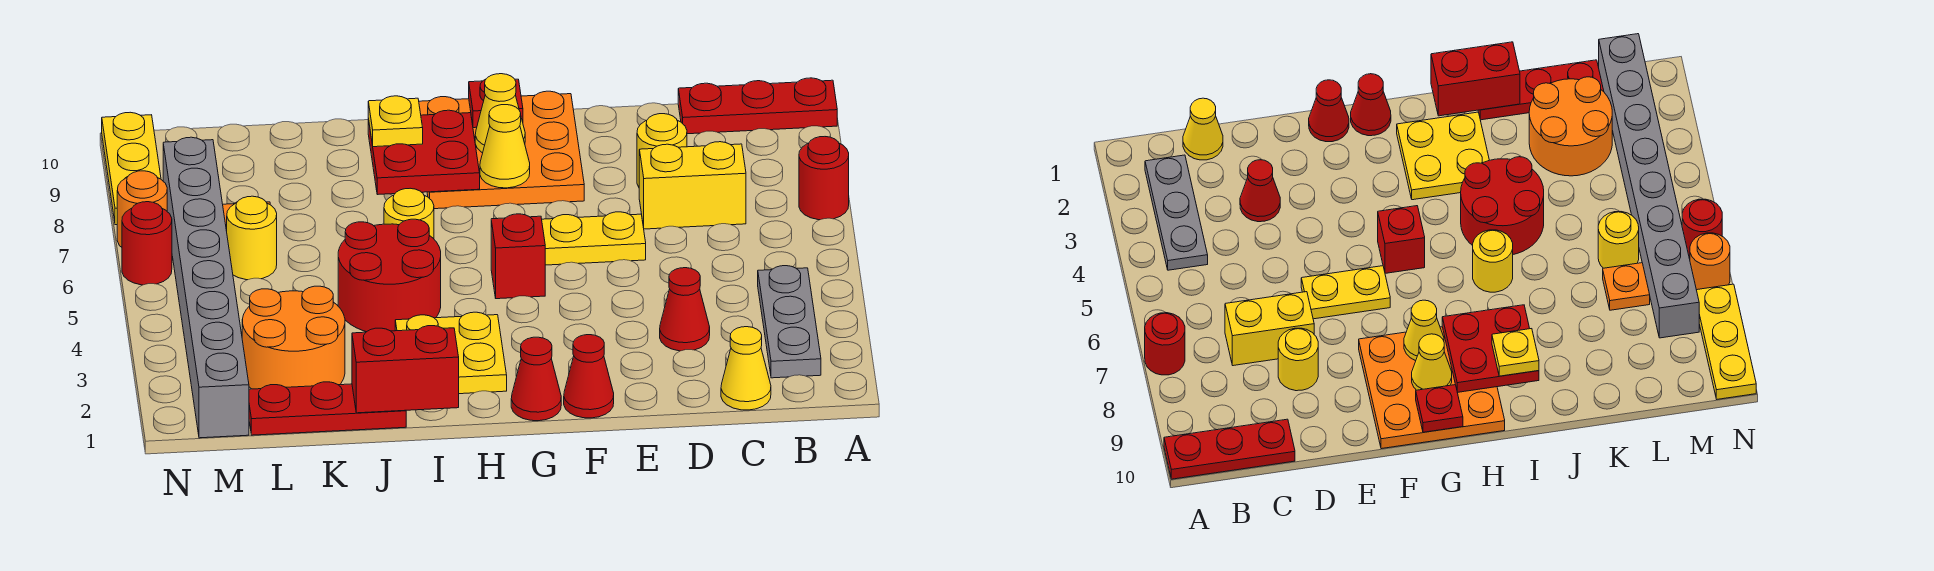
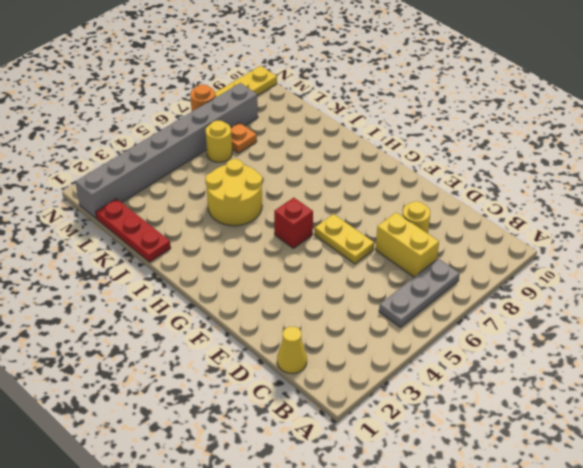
grey plate B5:B7 level 1 -> grey plate B2:B4 level 1
yellow round brick I4:J5 level 1 -> red round brick I4:J5 level 1
none -> red round brick A7 level 1
none -> red plate A10:C10 level 1
none -> red cone D3 level 1

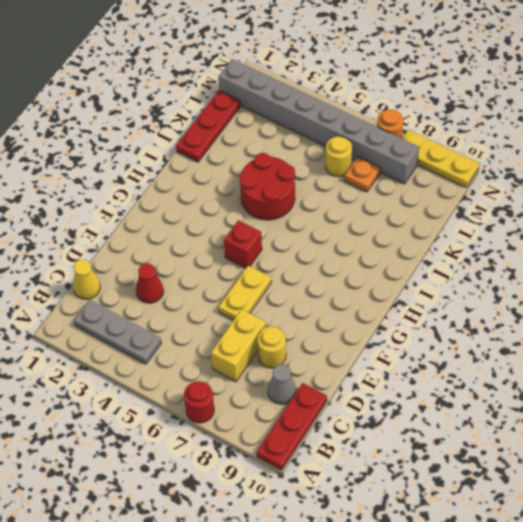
grey cone C9 level 1 -> none
none -> red cone F1 level 1
none -> orange plate F8:H10 level 1
none -> red cone G1 level 1

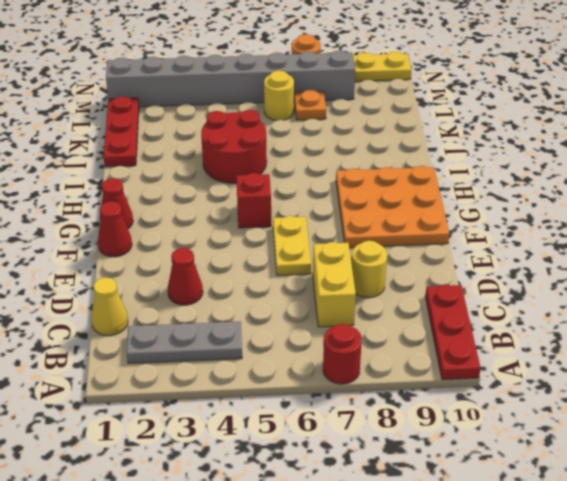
none -> yellow plate H2:I3 level 1
none -> yellow round brick I6 level 1
none -> orange round brick K2:L3 level 1

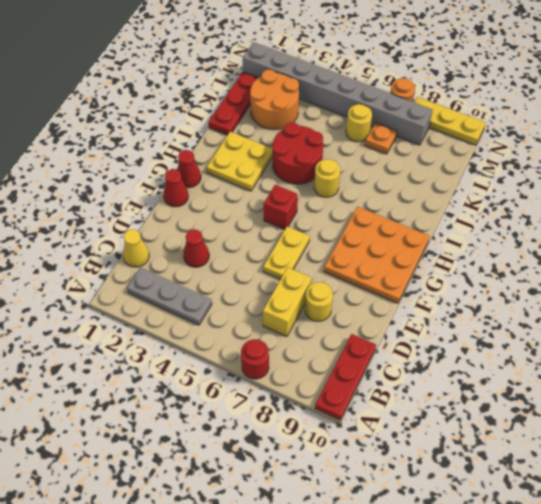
none -> red round brick N6 level 1
none -> yellow cone G8 level 2
none -> yellow cone G9 level 2

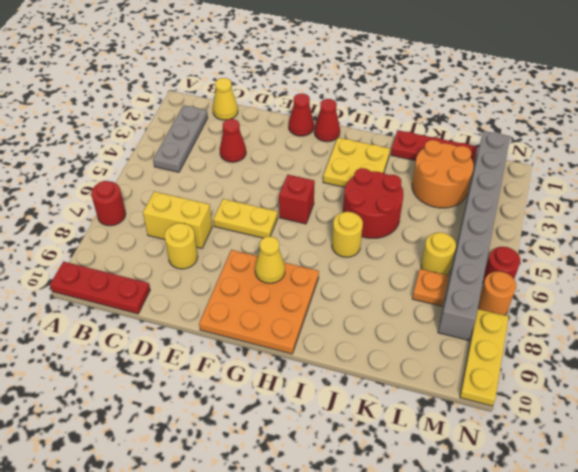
none -> yellow cone G9 level 2
none -> red plate G10 level 2
none -> red plate H8:I9 level 2

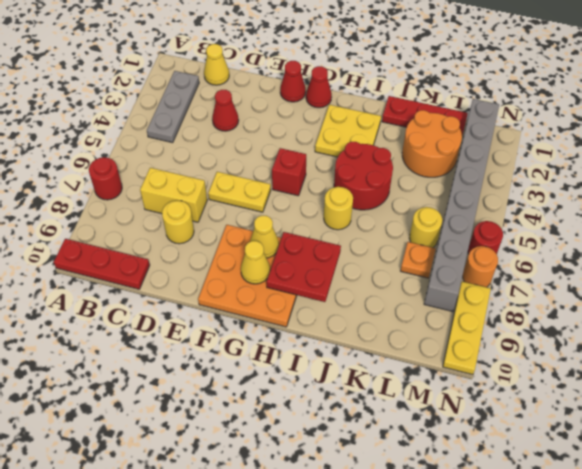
none -> red plate G10 level 2
none -> red brick I1:J1 level 2
none -> yellow plate I9 level 3

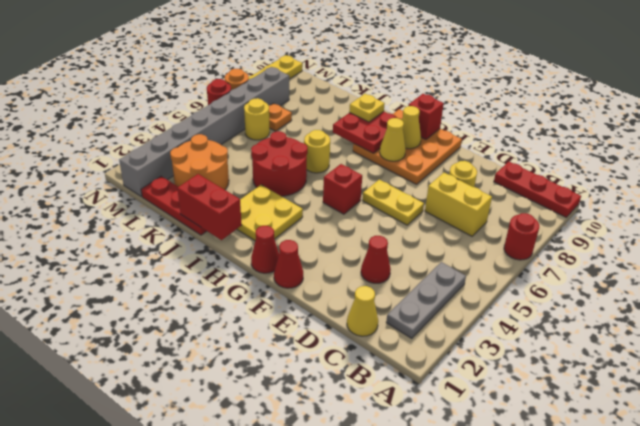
red brick G10 level 2 -> red plate G10 level 2

